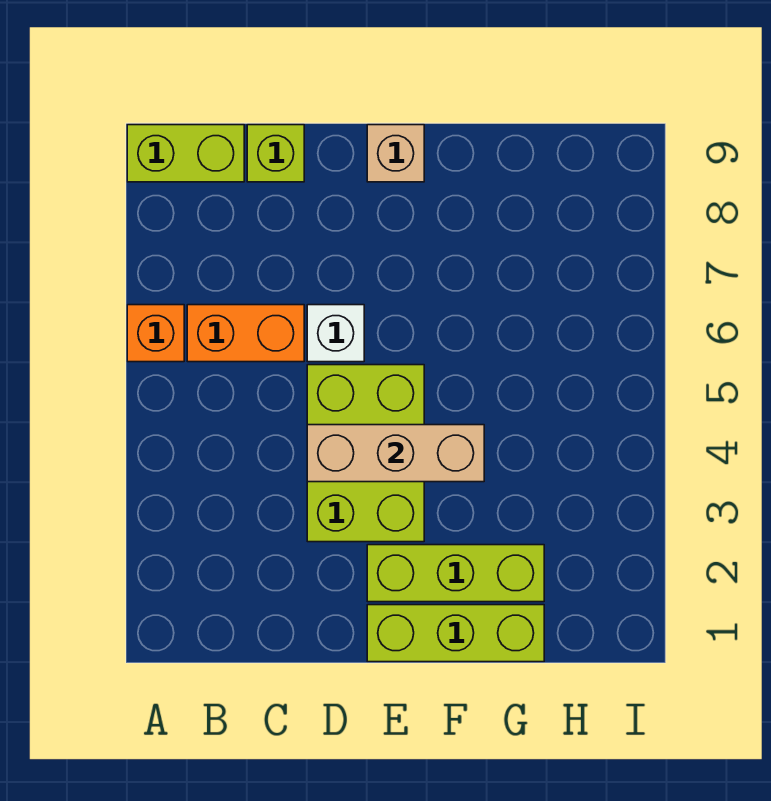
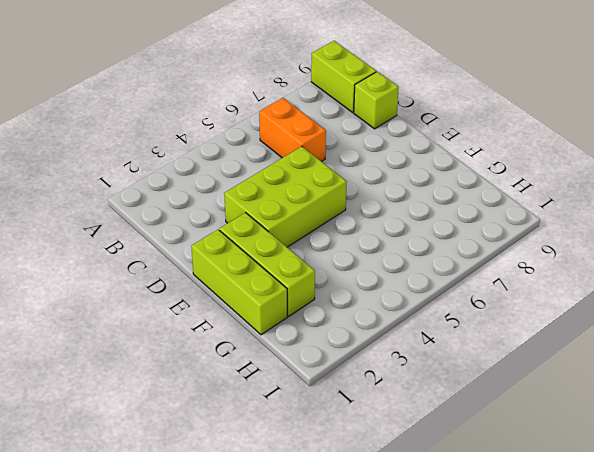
none -> orange brick A6 level 1
none -> white brick D6 level 1

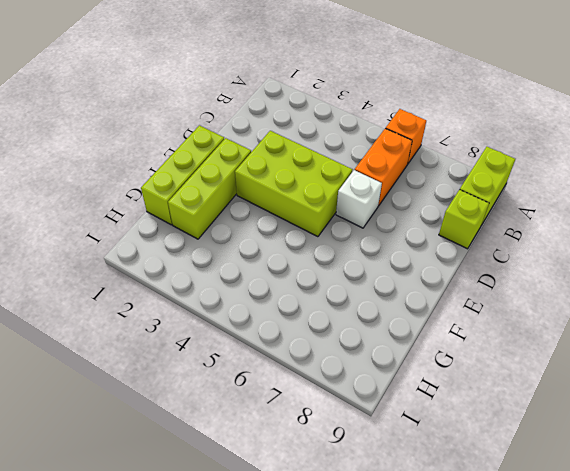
none -> tan brick E9 level 1
none -> tan brick D4:F4 level 2

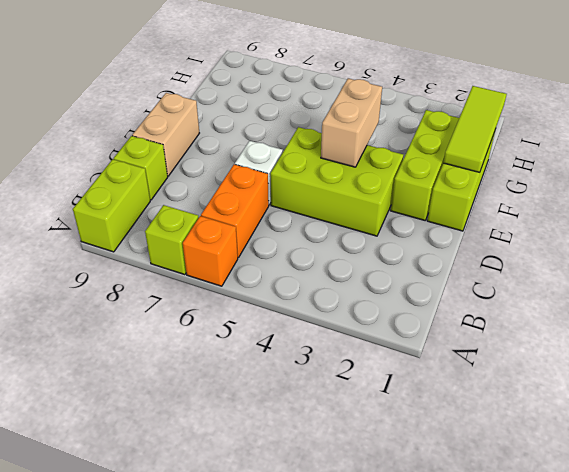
lime brick A7 level 1 -> none
tan brick D9:E9 level 1 -> tan brick E9 level 1
tan brick E4:F4 level 2 -> tan brick D4:F4 level 2
lime tile F1:H1 level 2 -> none

